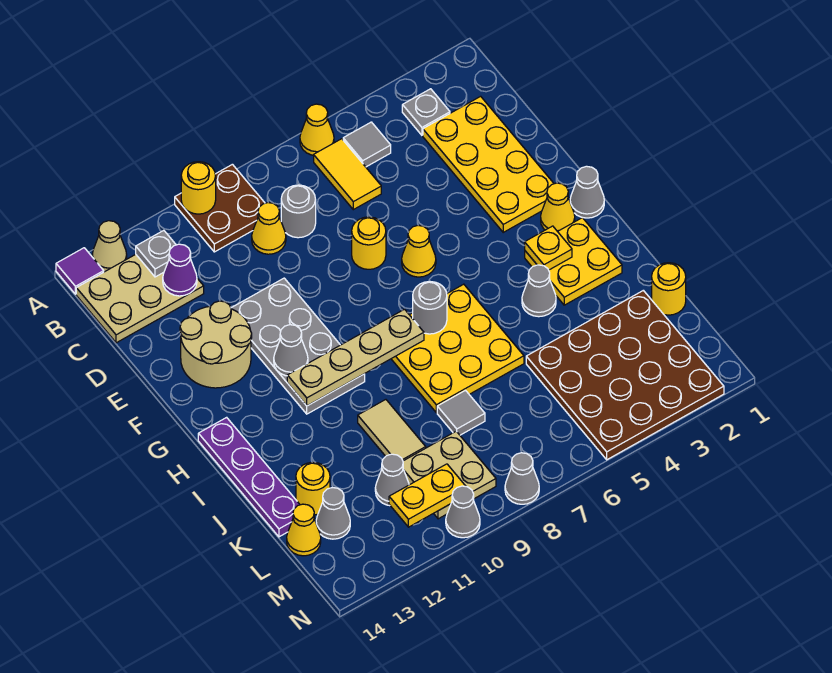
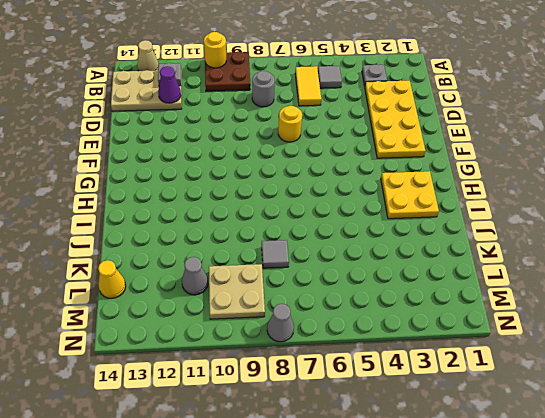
none -> yellow cone A6 level 1
none -> purple tile A14 level 1
none -> yellow cone C9 level 1
none -> grey plate E10:H11 level 1

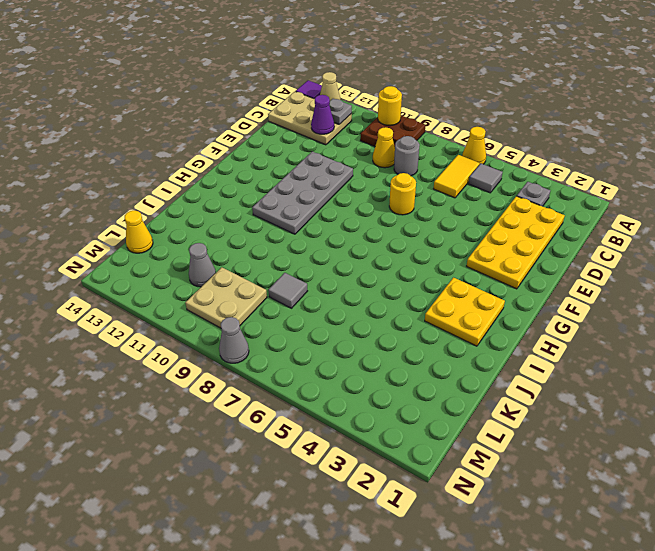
none -> tan round brick E12:F13 level 1
none -> yellow cone F6 level 1
none -> grey cone G1 level 1
none -> yellow cone G2 level 1

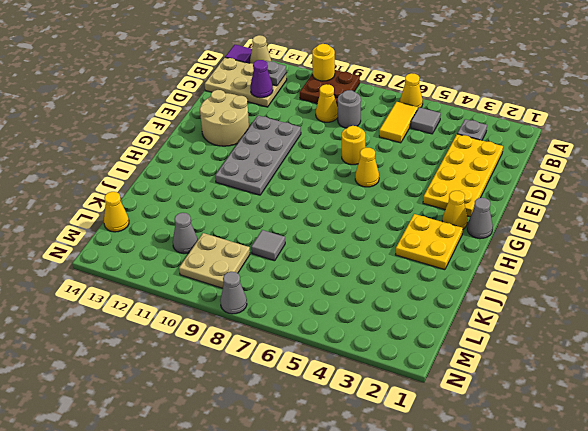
none -> yellow plate H6:J8 level 1
none -> purple plate H14:K14 level 1
none -> grey cone I4 level 1
none -> tan tile J10:K10 level 1

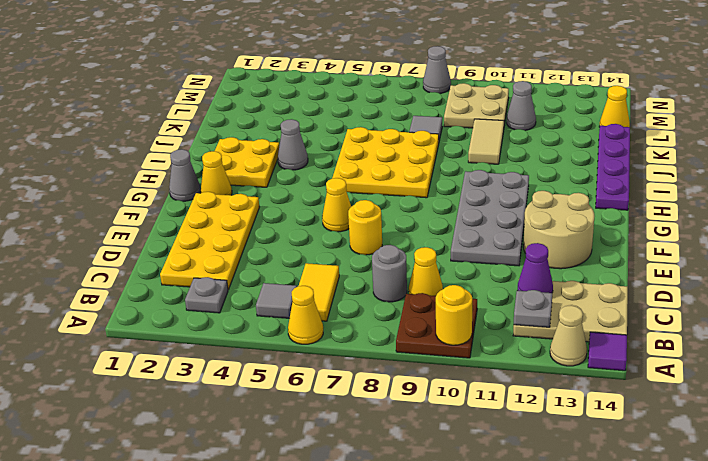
none -> yellow round brick K1 level 1
none -> brown plate K2:N5 level 1
none -> yellow round brick K13 level 1
none -> grey cone L13 level 1

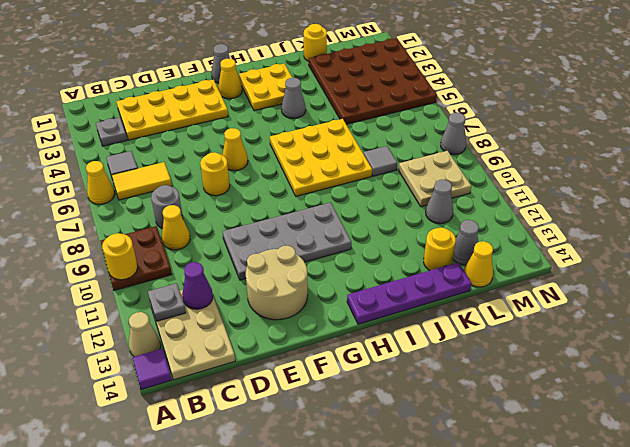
none -> tan tile J10:K10 level 1
none -> grey cone N10 level 1
none -> grey cone G11 level 2
none -> yellow plate H3 level 2

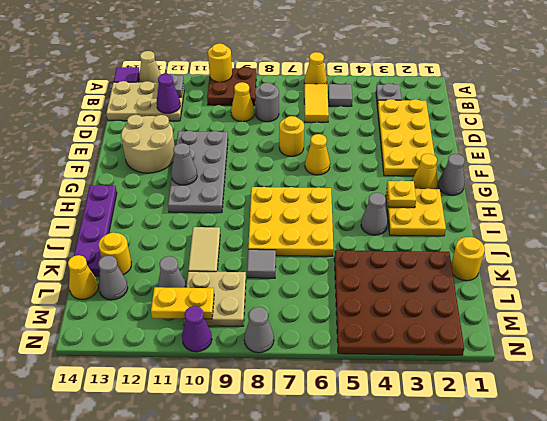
purple cone N10 level 1 -> grey cone N10 level 1
none -> grey round brick H7 level 2
none -> tan plate H8:H11 level 2

